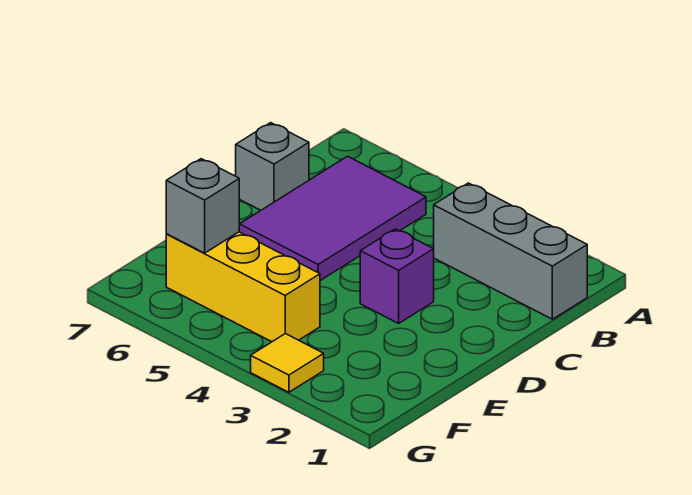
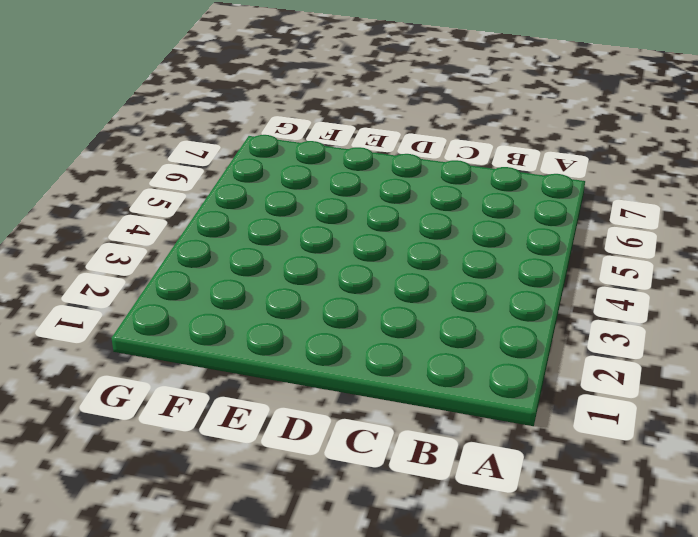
none -> grey brick B1:B3 level 1
none -> purple tile B5:D6 level 1

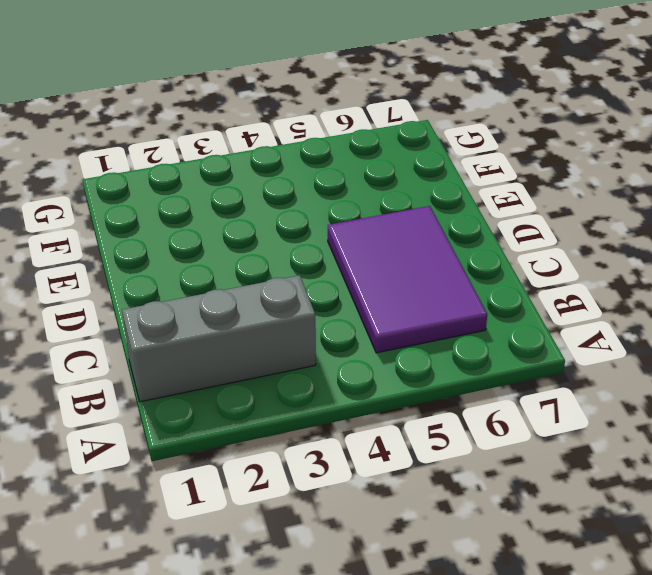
none -> grey brick C7 level 1
none -> purple brick D3 level 1

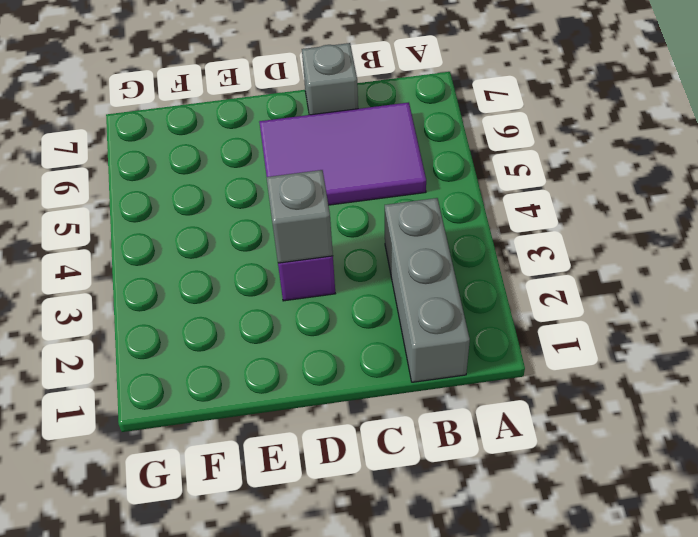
grey brick D3 level 2 -> grey brick F6 level 2
none -> yellow brick F4:F6 level 1
none -> yellow tile G3 level 1

